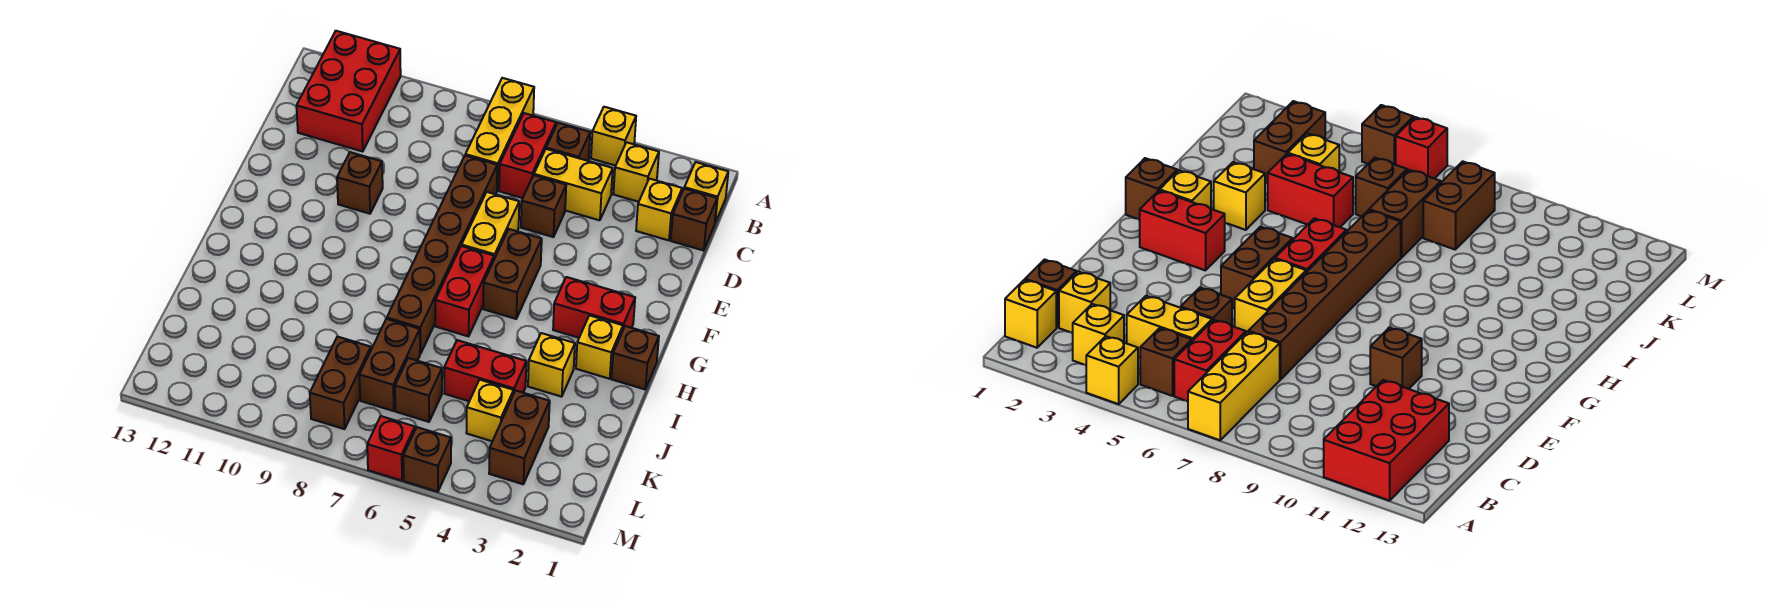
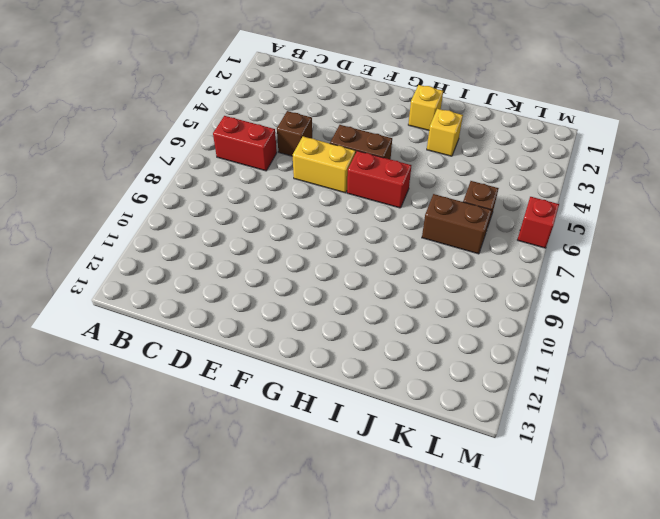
none -> yellow brick A4 level 1
none -> yellow brick A7:C7 level 1
none -> red brick A11:C12 level 1

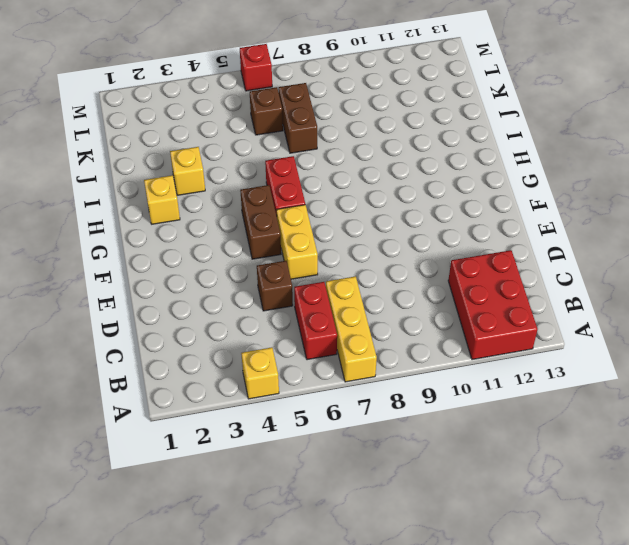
none -> yellow brick B1 level 1
none -> yellow brick B3 level 1
none -> brown brick B5 level 1

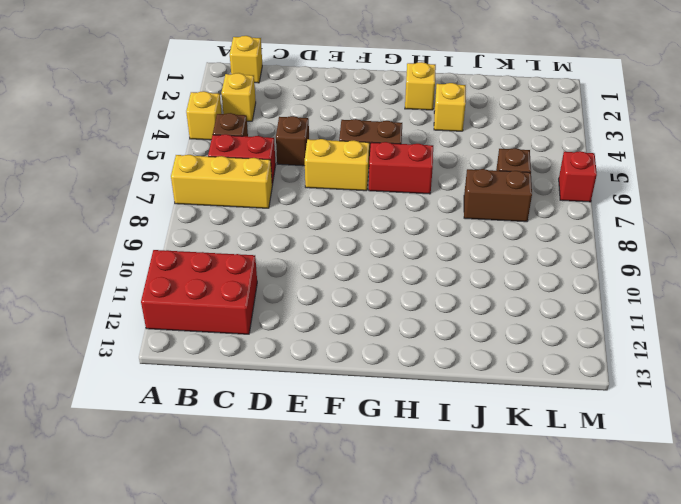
none -> brown brick C1 level 1
none -> yellow brick C2 level 1
none -> yellow brick C4:C5 level 1

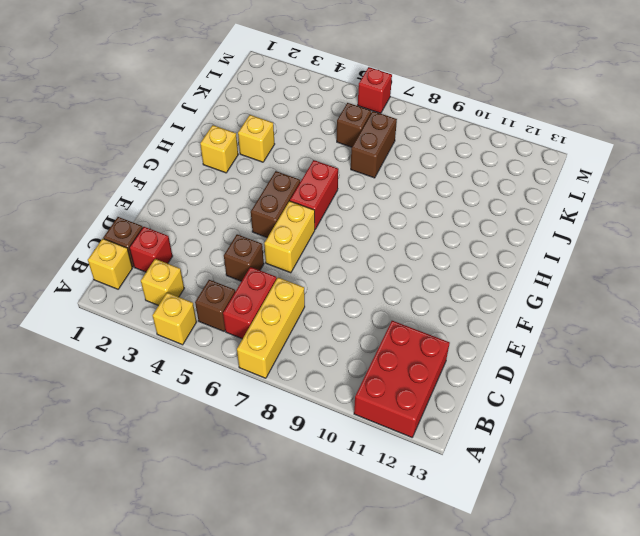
red brick C2 level 1 -> yellow brick C2 level 1
none -> yellow brick C4:C5 level 1
none -> brown brick D7:I7 level 1
none -> brown brick E10 level 1

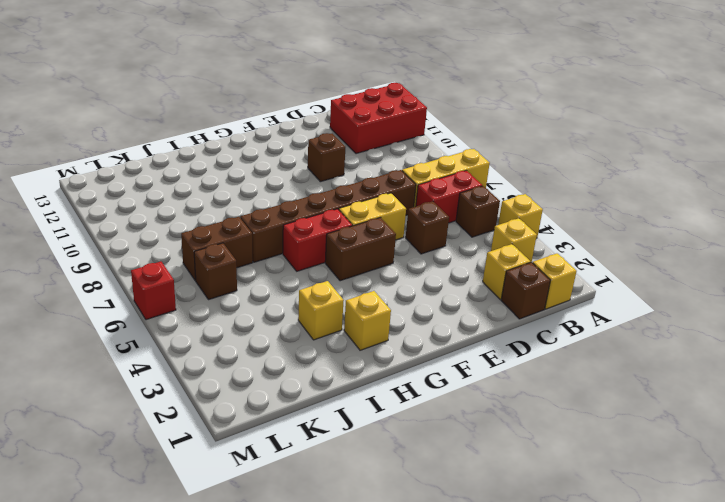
none -> yellow brick C4:C5 level 1
none -> red brick G2:G3 level 1
none -> brown brick H1 level 1

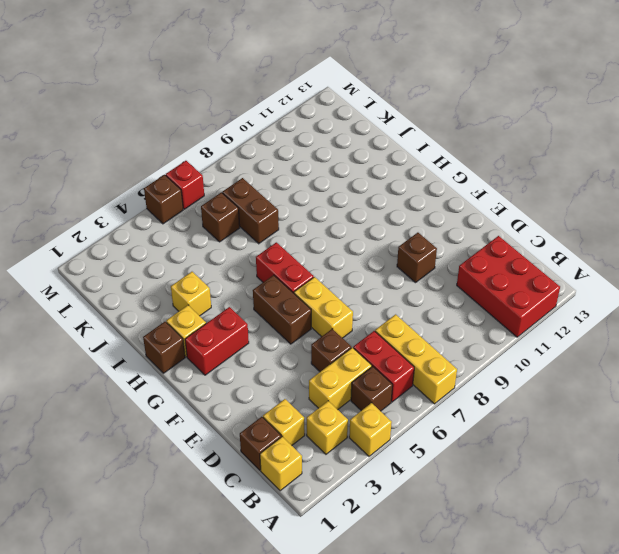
none -> brown brick D7:I7 level 1
none -> red brick J4:J5 level 1
none -> brown brick K3:L3 level 1

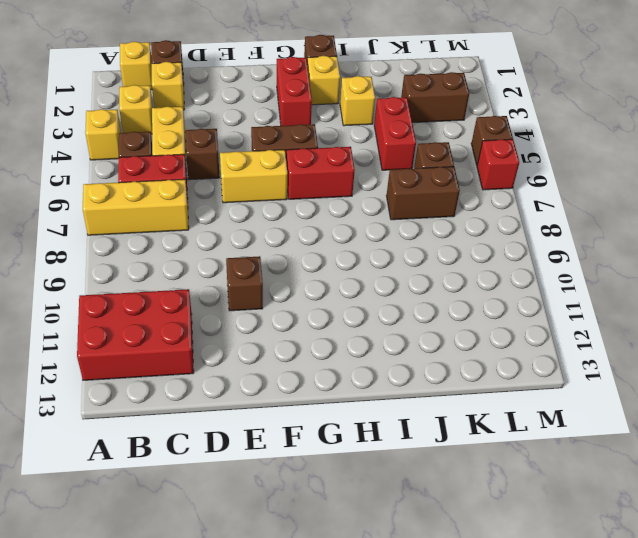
none -> brown brick D7:I7 level 1
none -> yellow brick K4 level 1
none -> brown brick K8:L8 level 1

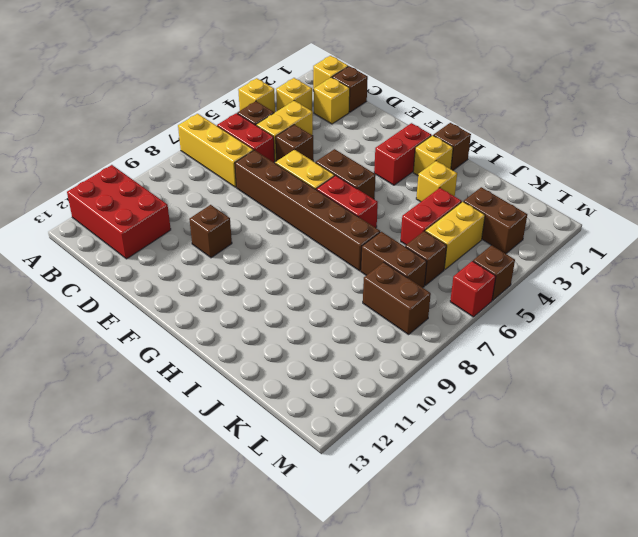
yellow brick K4:K5 level 1 -> yellow brick K4 level 1

